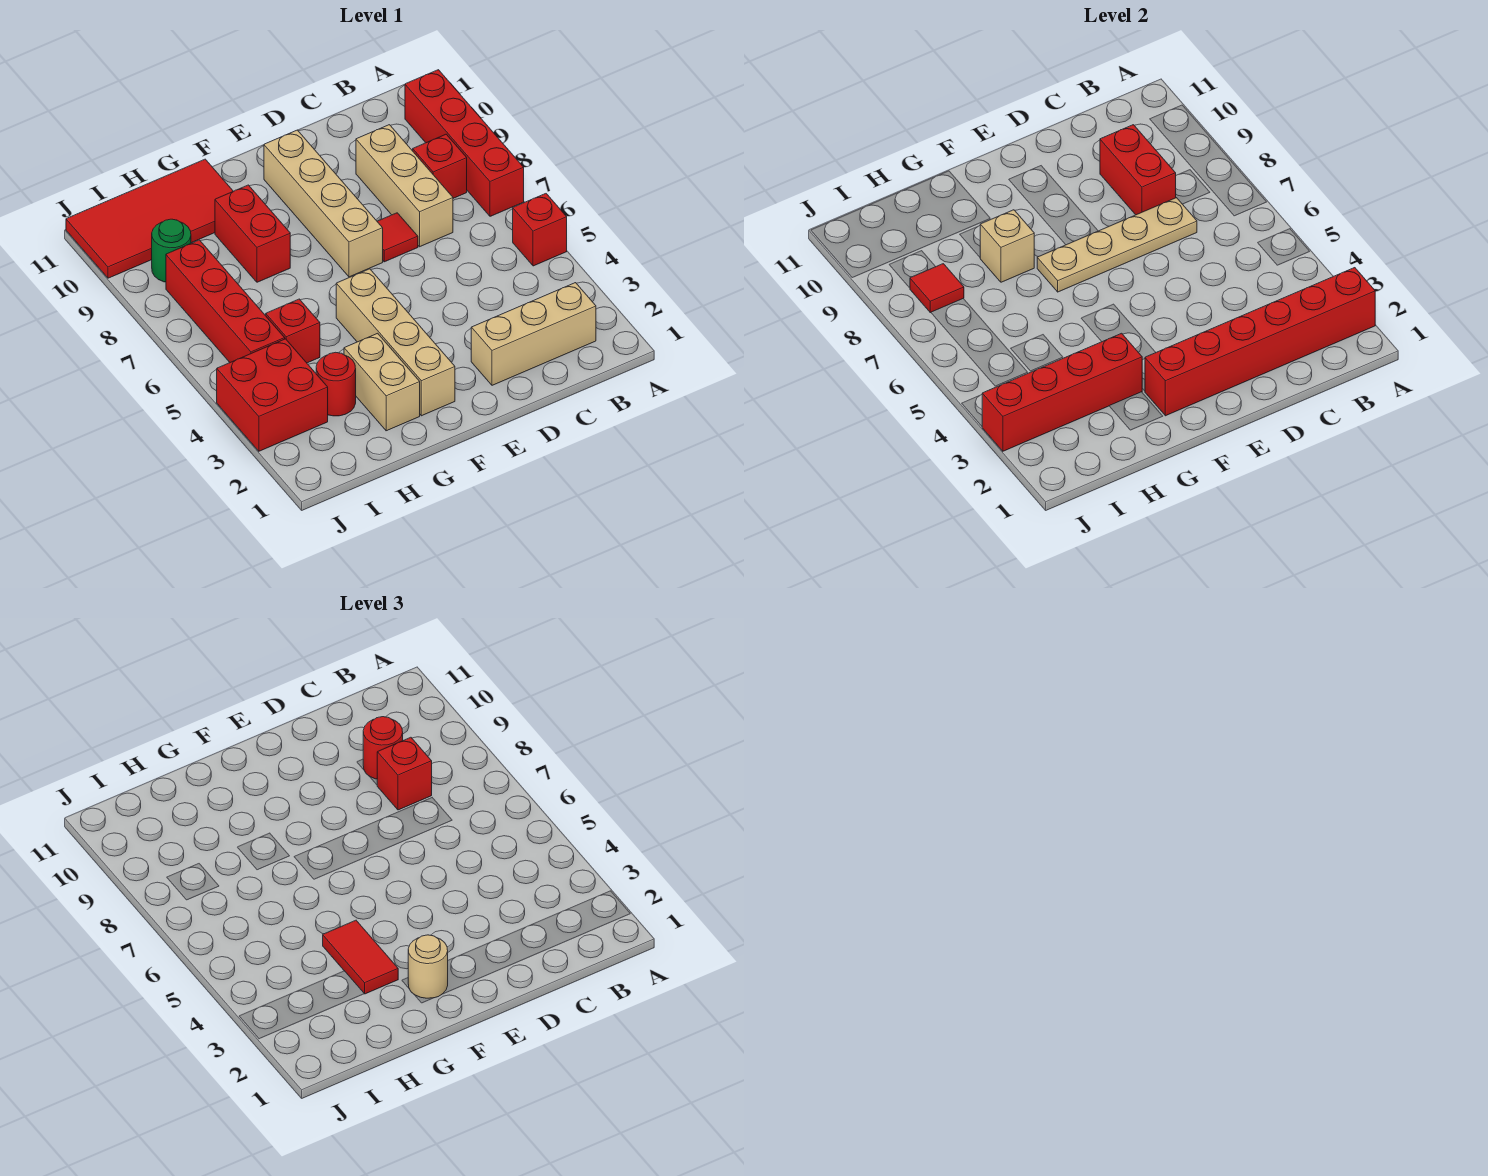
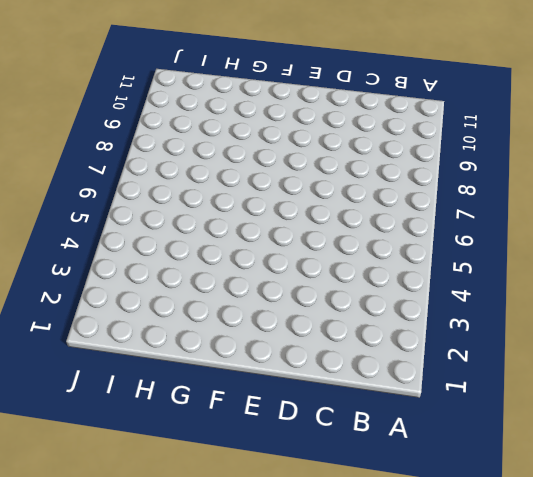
none -> red brick A5 level 1
none -> red brick A7:A10 level 1
none -> tan brick B2:D2 level 1

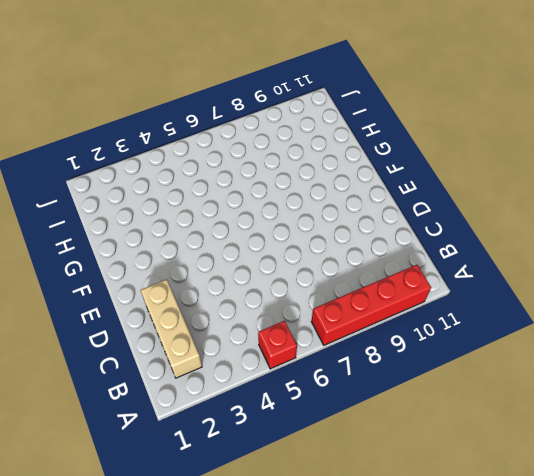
none -> red brick B8 level 1
none -> tan brick C7:C9 level 1
none -> red tile D7 level 1

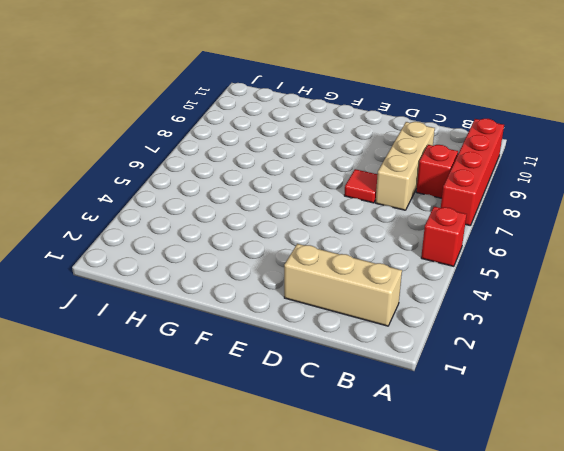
none -> tan brick E7:E10 level 1
none -> tan brick F2:F5 level 1
none -> tan brick G2:G3 level 1

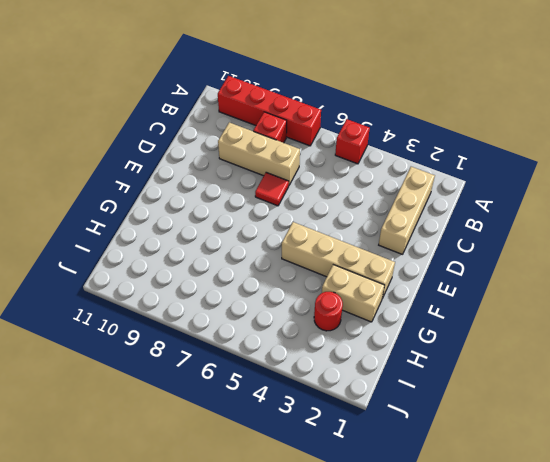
none -> tan brick E7:E10 level 1
none -> red brick G8:G9 level 1
none -> red tile G10:J11 level 1

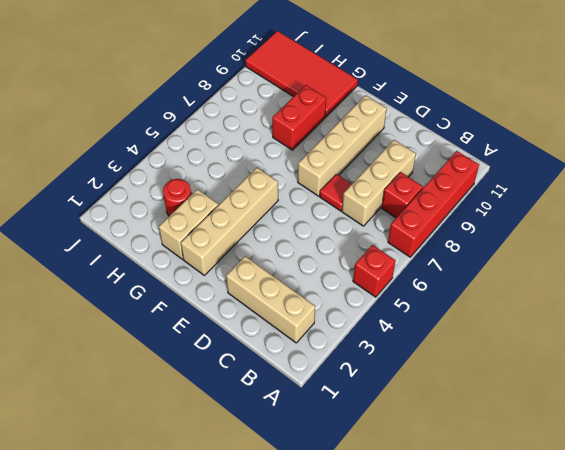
none -> red brick H5 level 1
none -> red brick I3:J4 level 1
none -> red brick I5:I8 level 1

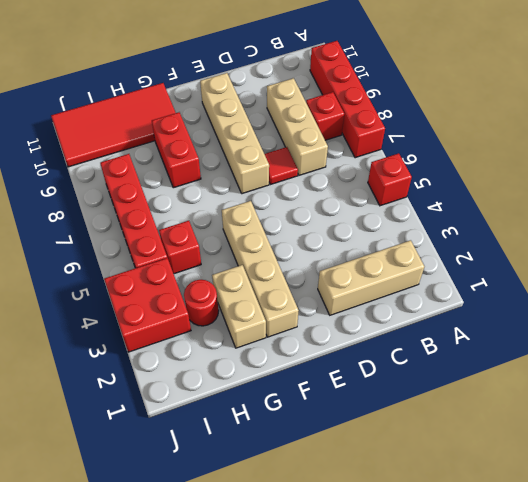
none -> green round brick I9 level 1
none -> red brick A2:F2 level 2
none -> tan plate C7:F7 level 2

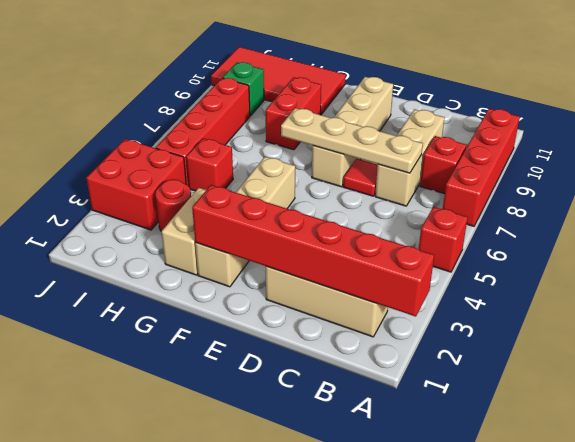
green brick I9 level 1 -> green round brick I9 level 1
none -> red brick C8:C9 level 2
none -> red brick G3:J3 level 2
none -> tan brick G8 level 2

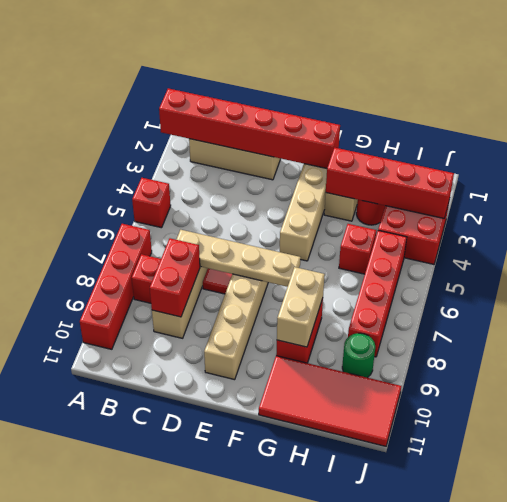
tan brick G8:G9 level 2 -> tan brick G8 level 2
none -> red tile I8 level 2
none -> red brick C8 level 3
none -> red round brick C9 level 3

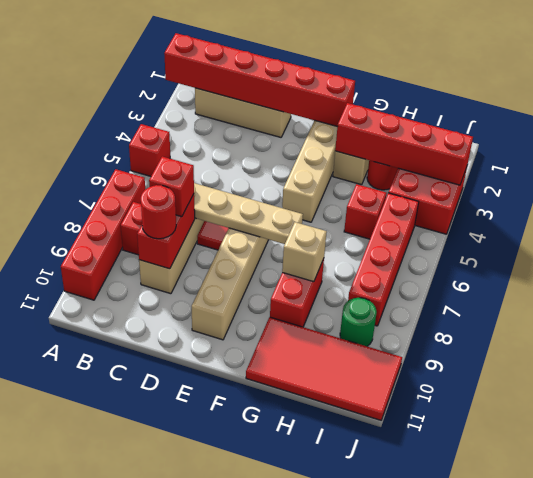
none -> red tile I8 level 2
none -> tan round brick F2 level 3
none -> red tile G3:G4 level 3

